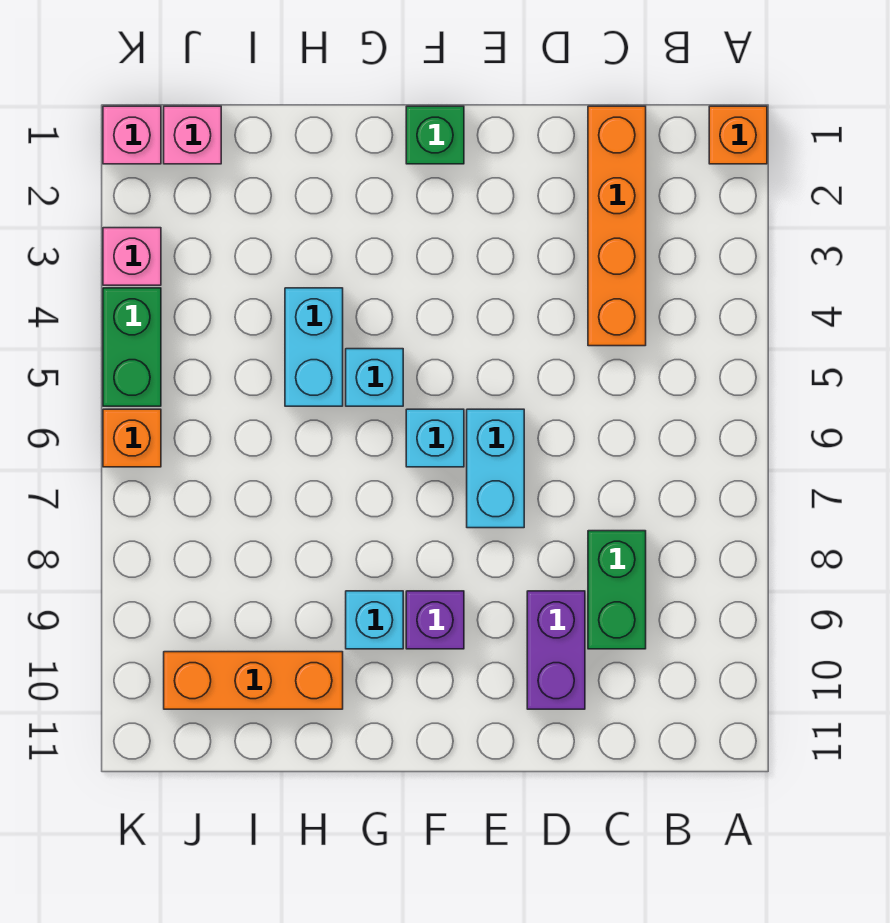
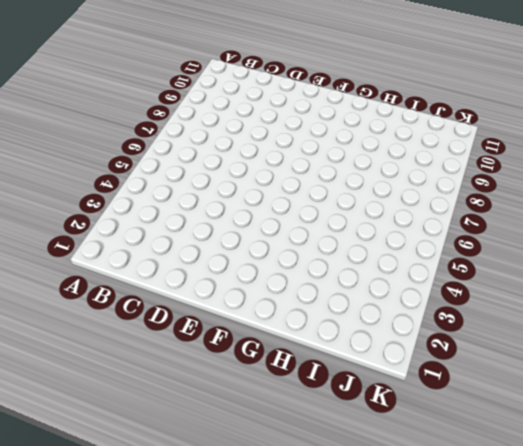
none -> orange brick A1 level 1
none -> orange brick C1:C4 level 1
none -> green brick C8:C9 level 1

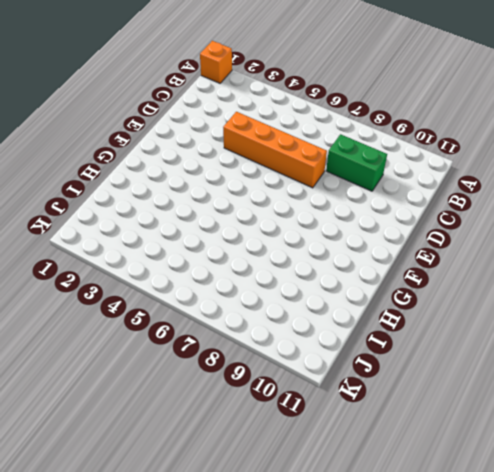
orange brick D4:D7 level 1 -> orange brick C1:C4 level 1
none -> purple brick D9:D10 level 1
none -> cyan brick E6:E7 level 1
none -> green brick F1 level 1

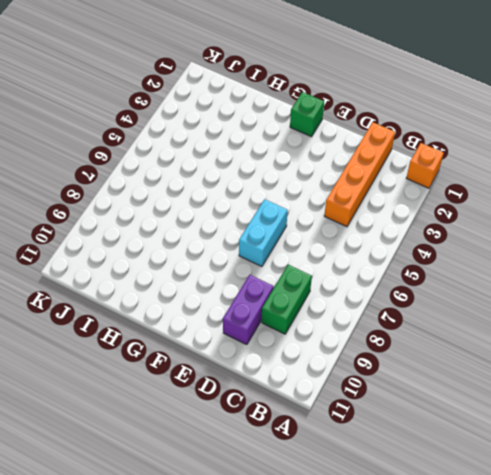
none -> cyan brick F6 level 1
none -> purple brick F9 level 1
none -> cyan brick G5 level 1

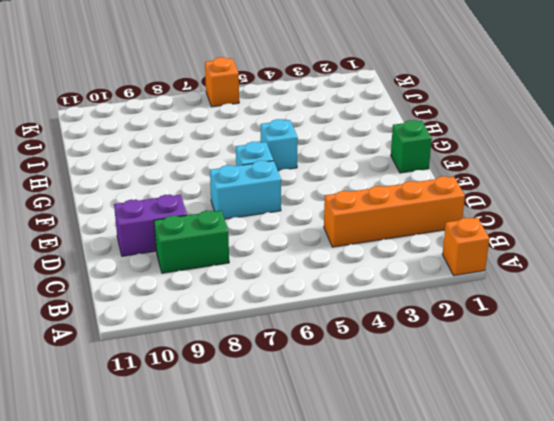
none -> purple brick F9 level 1
none -> cyan brick G9 level 1
none -> cyan brick H4:H5 level 1

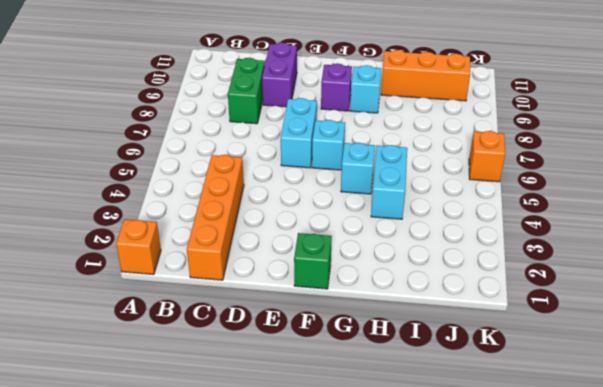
none -> pink brick J1 level 1
none -> pink brick K1 level 1
none -> pink brick K3 level 1

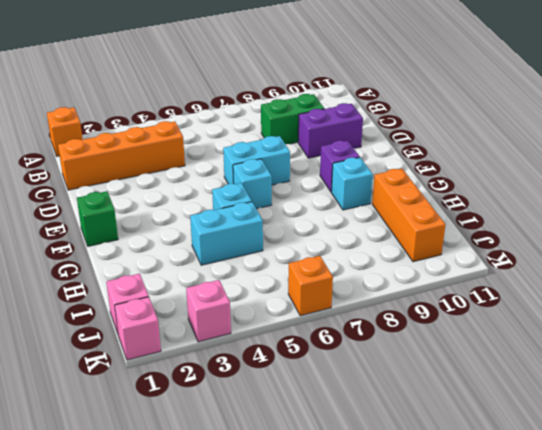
none -> green brick K4:K5 level 1

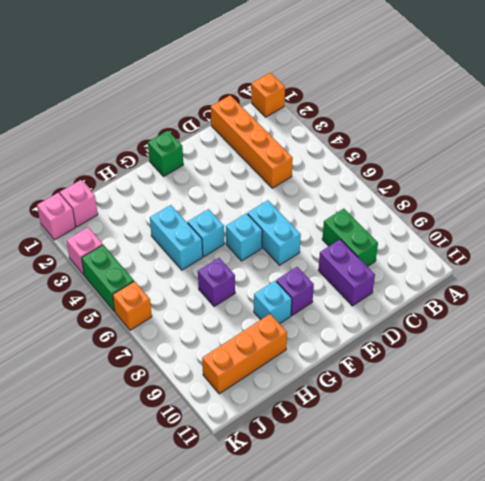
purple brick H7 level 1 -> none

